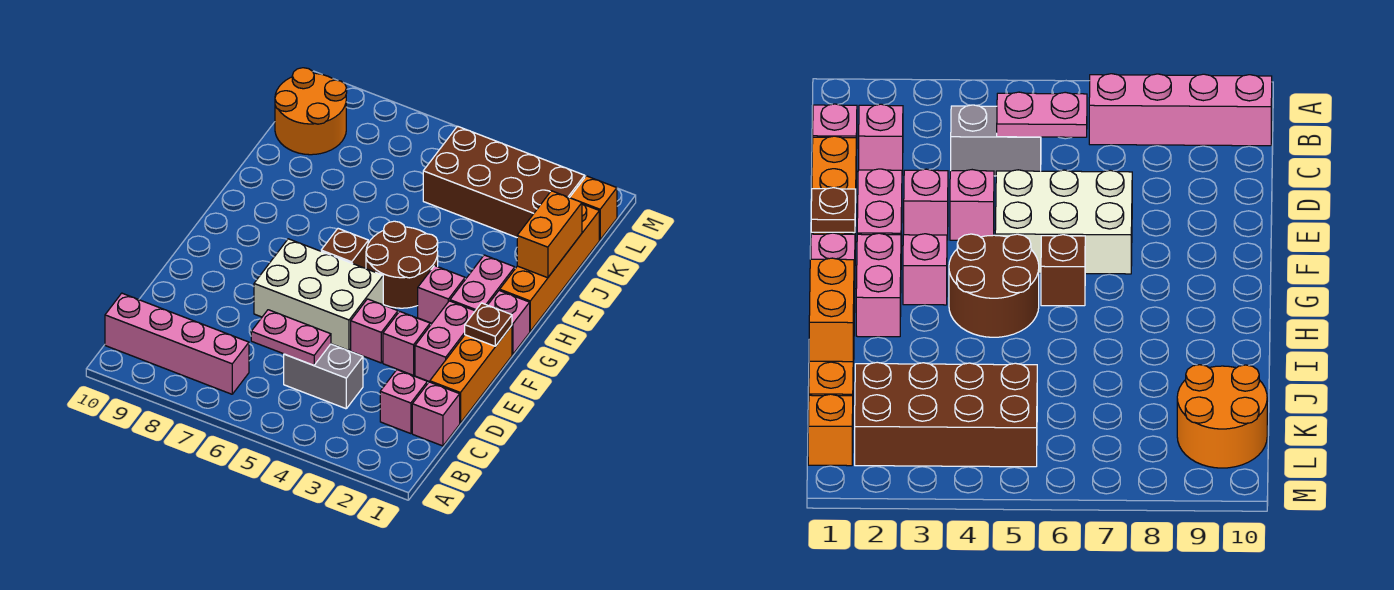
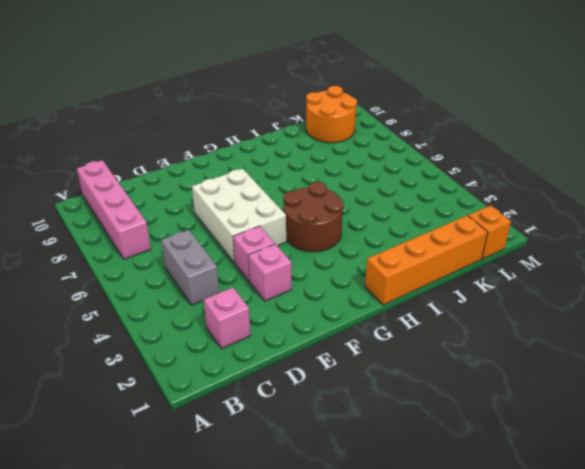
none -> pink brick C1 level 1
none -> orange brick D1:F1 level 1
none -> pink brick E2:F2 level 1

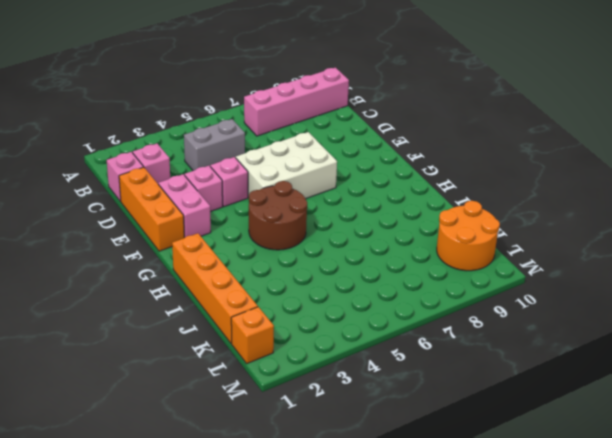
none -> pink brick G1 level 1
none -> pink brick G2:H2 level 1
none -> pink brick G3 level 1

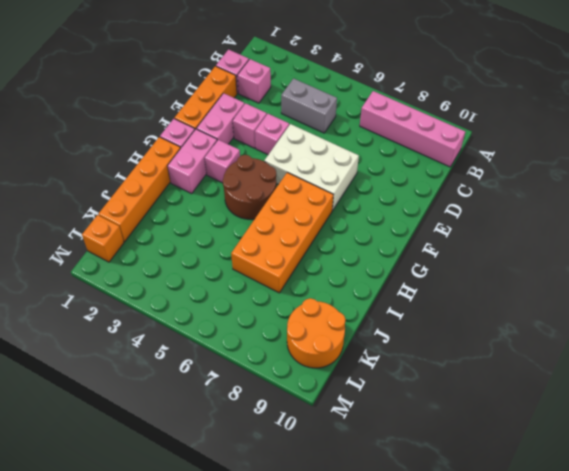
orange brick G6:J7 level 1 -> brown brick G6 level 1
none -> brown brick K2:L5 level 1
none -> pink plate C5:C6 level 2
none -> brown plate F1 level 2

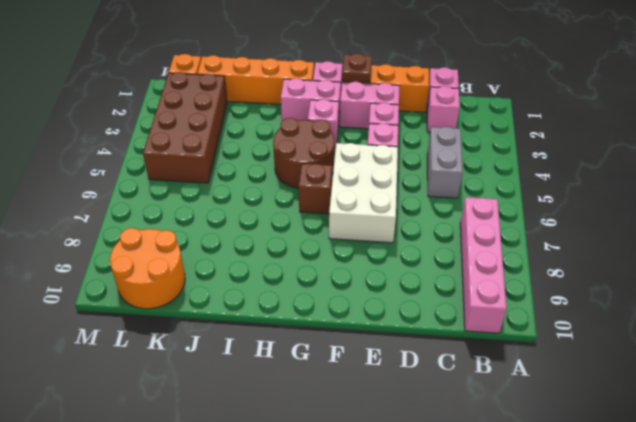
none -> pink plate C5:C6 level 2
none -> orange brick I1:J1 level 2

